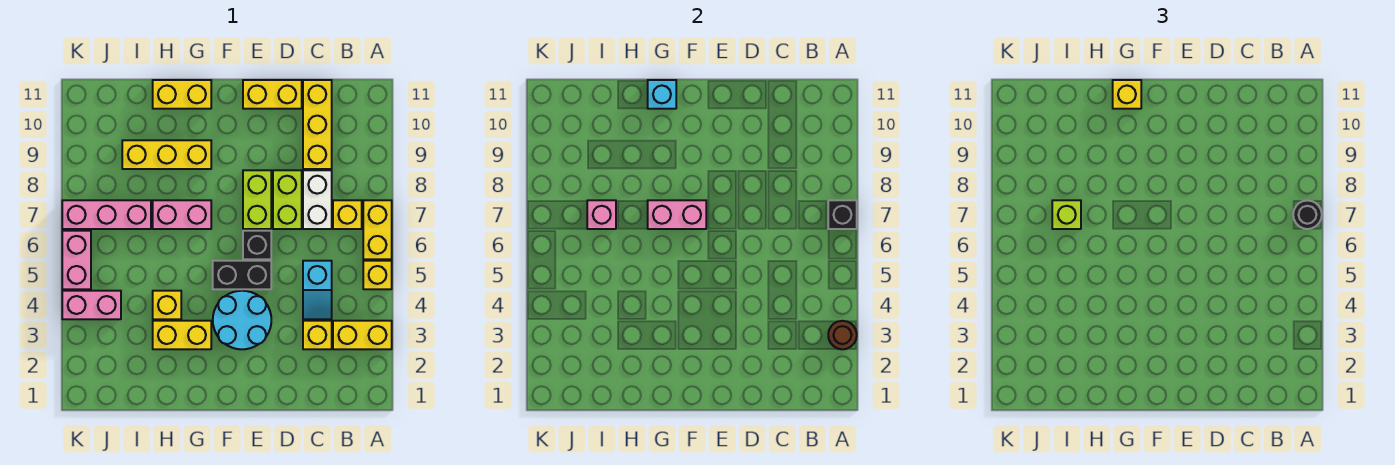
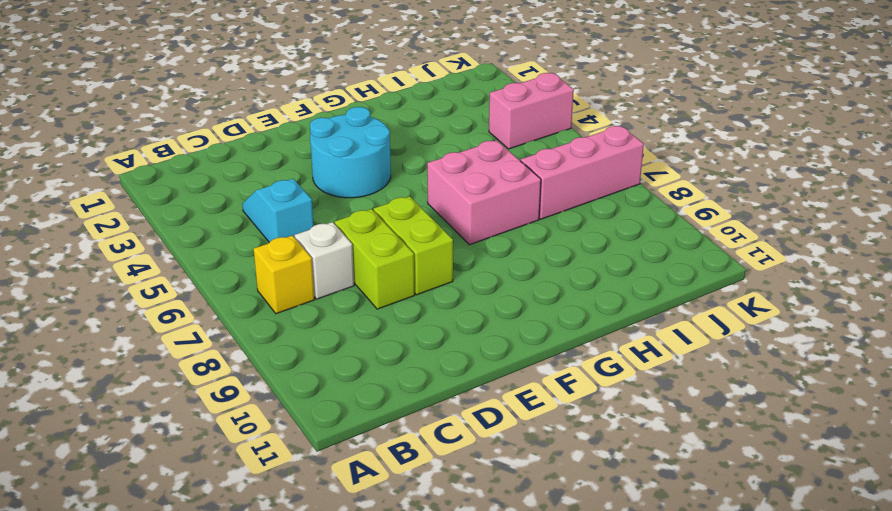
white brick C7 level 1 -> white brick C7:C8 level 1
pink brick G6:H7 level 1 -> pink brick G7:H7 level 1
none -> yellow brick A3:B3 level 1
none -> yellow brick A5 level 1
none -> yellow brick A6:A7 level 1
none -> yellow brick C3 level 1

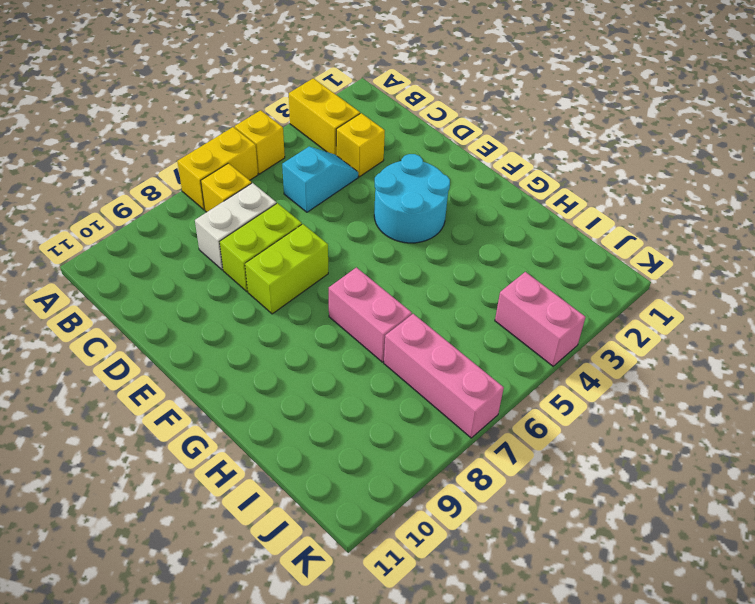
none -> yellow brick C9:C11 level 1
none -> yellow brick D11:E11 level 1
none -> black brick E5:F5 level 1
none -> black brick E6 level 1

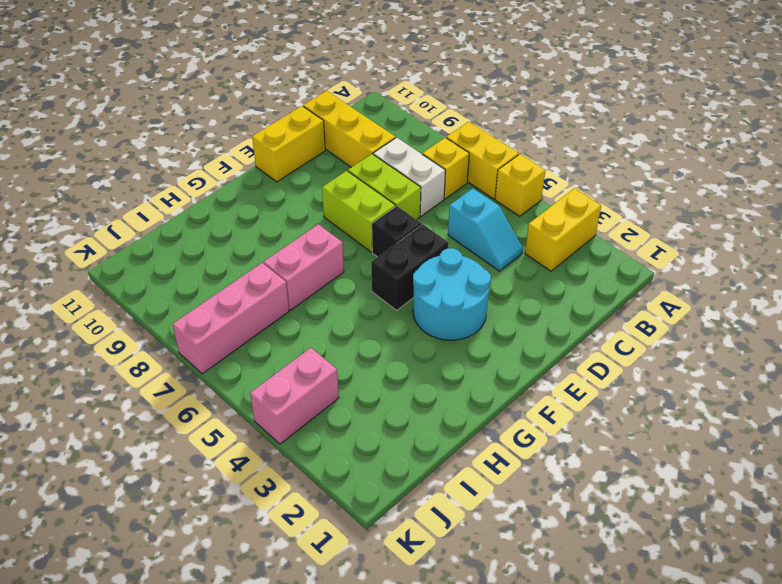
none -> yellow brick C3 level 1
none -> yellow brick G3:H3 level 1
none -> yellow brick G9:I9 level 1
none -> yellow brick G11:H11 level 1

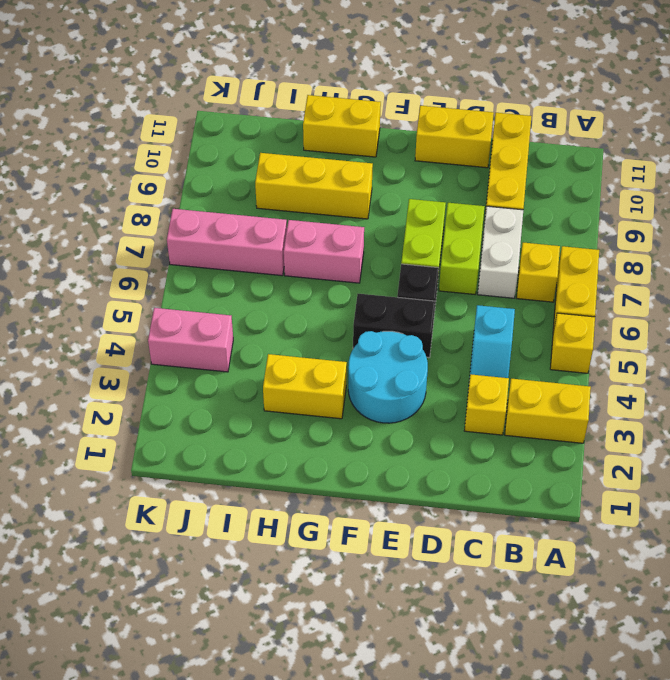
none -> yellow brick H4 level 1
none -> pink brick K5:K6 level 1
none -> brown round brick A3 level 2
none -> black brick A7 level 2

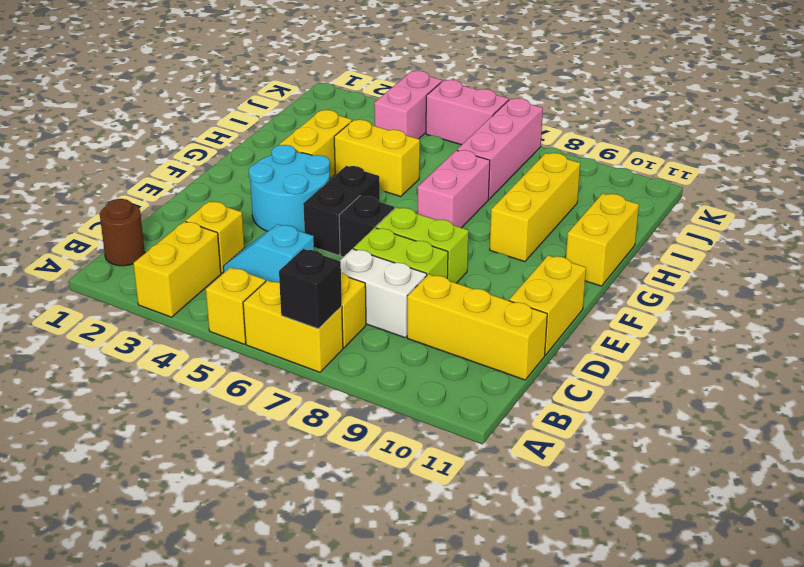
brown round brick B1 level 1 -> brown round brick A3 level 2
yellow brick H4:H5 level 1 -> yellow brick H4 level 1
none -> pink brick F7:G7 level 2
none -> cyan brick G11 level 2
none -> pink brick I7 level 2
none -> black round brick A7 level 3

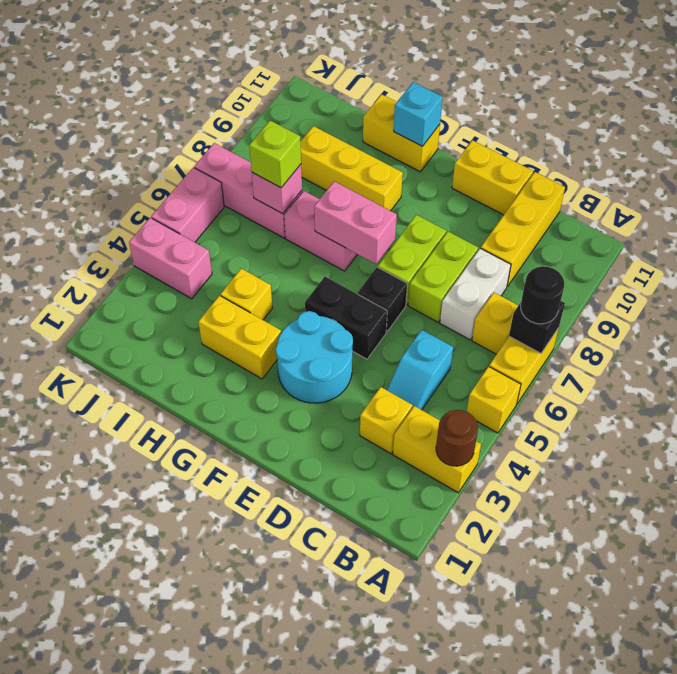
none -> yellow brick G11 level 3

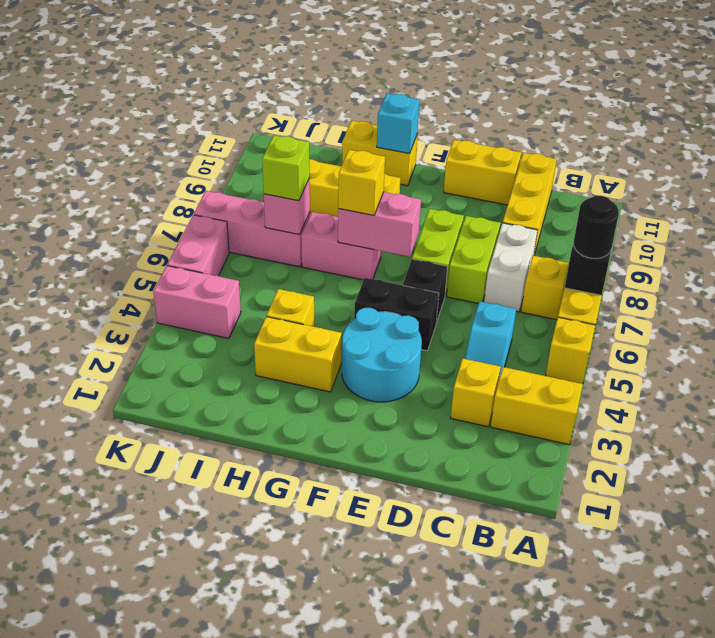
yellow brick G7 level 3 -> yellow brick G11 level 3
none -> brown round brick A3 level 2

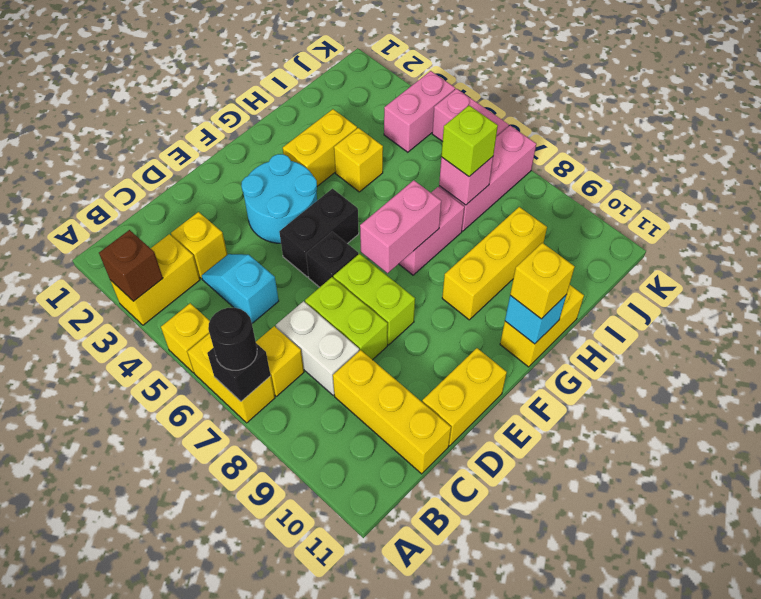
brown brick A3 level 2 -> brown round brick A3 level 2

